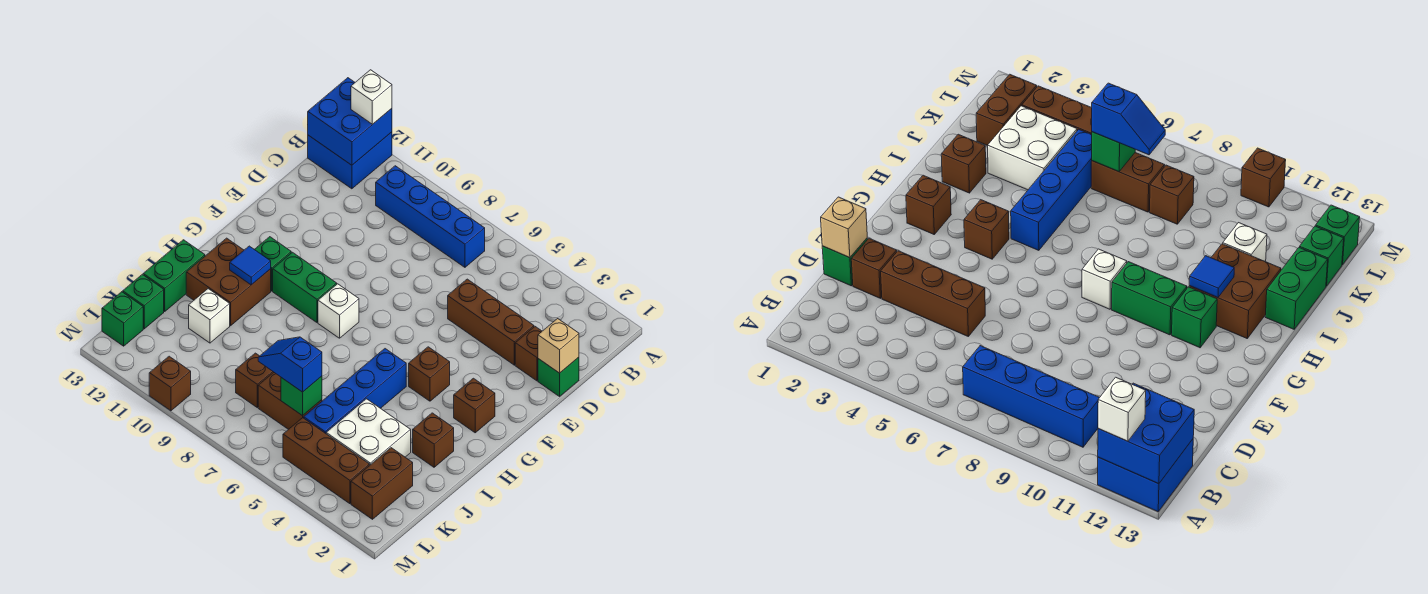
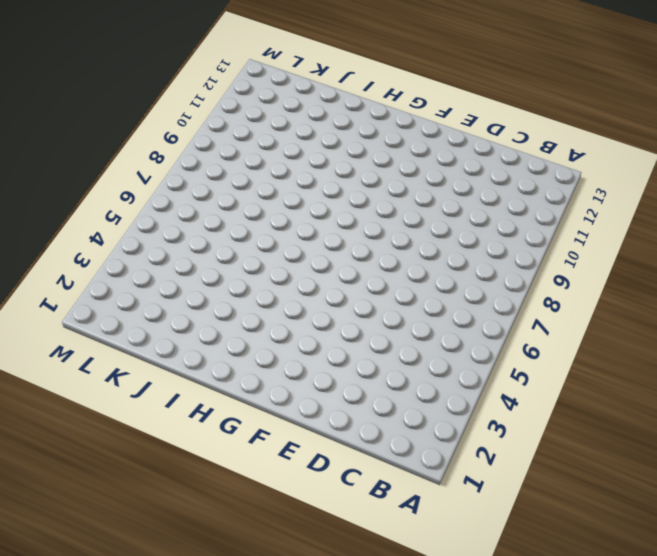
none -> blue brick A12:B13 level 1
none -> blue brick B7:B10 level 1
none -> green brick D1 level 1

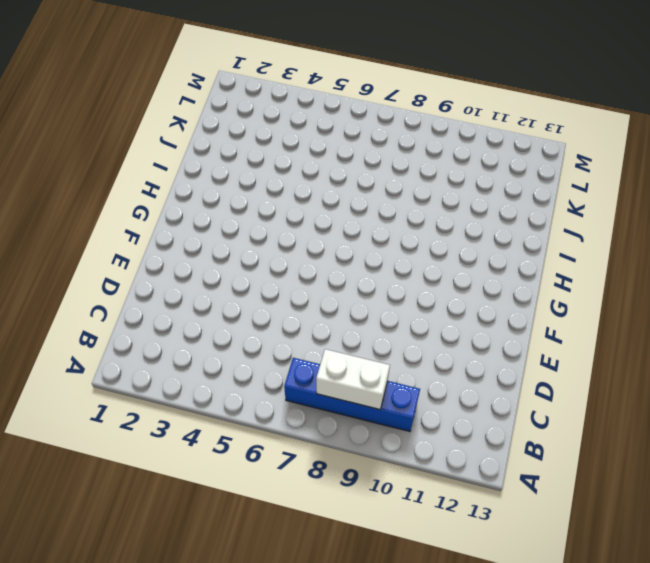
white brick B8:B9 level 2 -> none
none -> blue brick A12:B13 level 1
none -> green brick D1 level 1
none -> brown brick D2 level 1

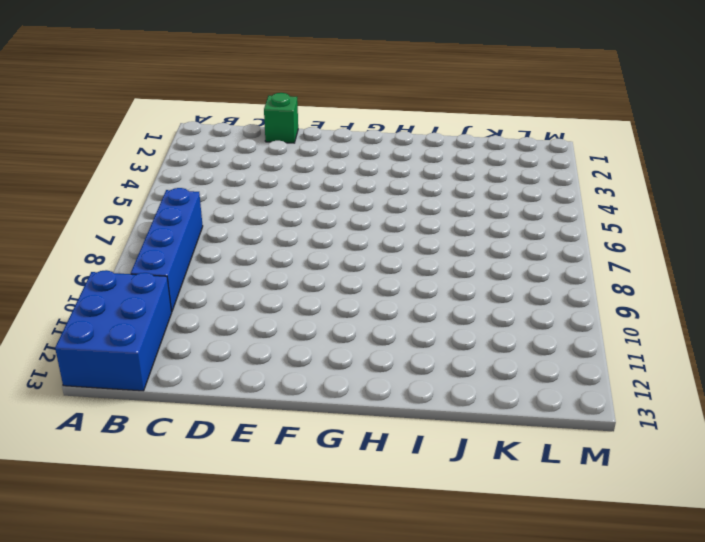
blue brick A11:B13 level 1 -> blue brick A12:B13 level 1
none -> brown brick D2 level 1
none -> brown brick D3:D5 level 1
none -> brown brick G2 level 1

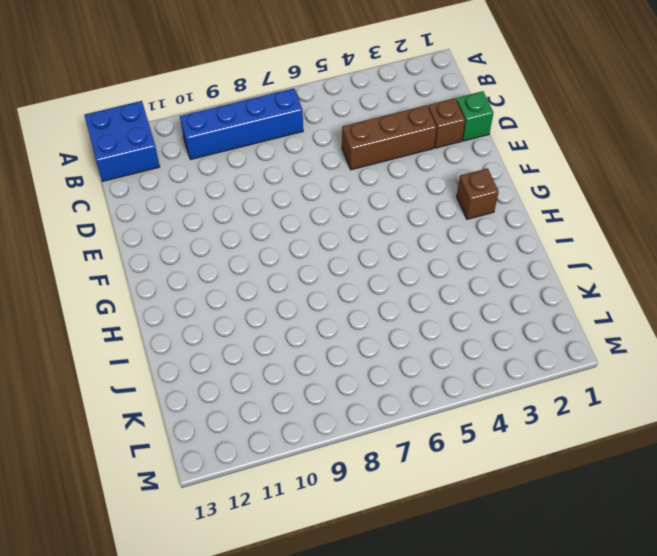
none -> brown brick G4 level 1
none -> white brick G8 level 1
none -> green brick G9:G10 level 1

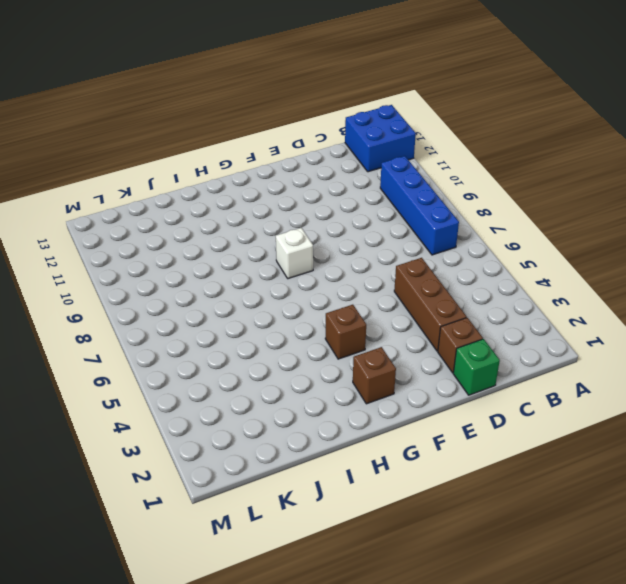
none -> green brick G9:G10 level 1
none -> green brick G11 level 1
none -> blue brick H5:K5 level 1

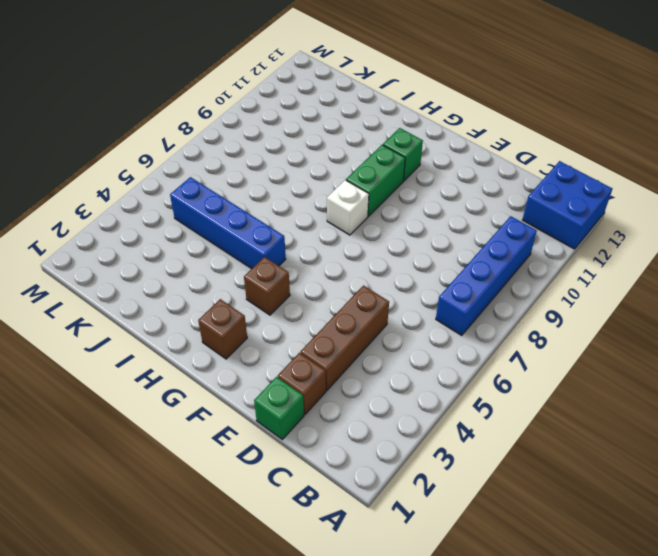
none -> brown brick H11:I12 level 1
none -> brown brick I2 level 1
none -> green brick I13:J13 level 1

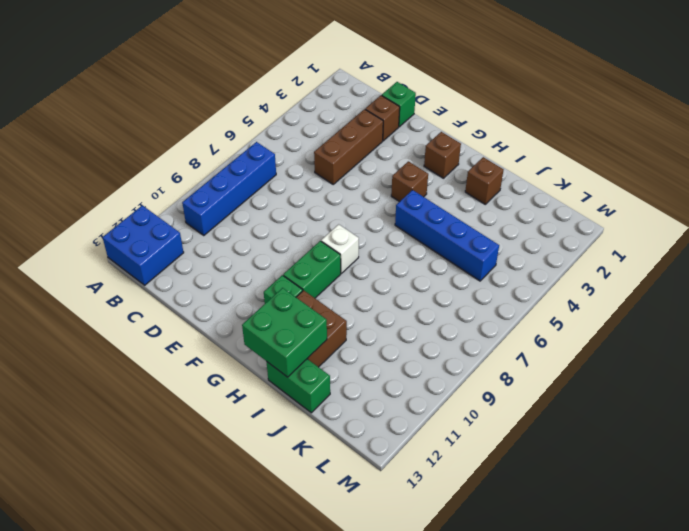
green brick H12:I13 level 2 -> none
none -> white brick J3:K4 level 1
none -> white brick J11 level 1
none -> brown brick K2:L2 level 1

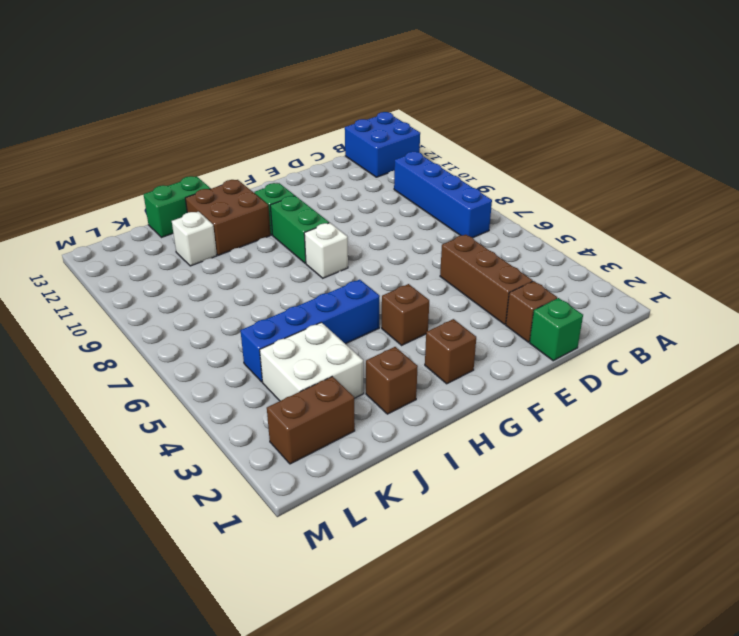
none -> brown brick K6:K7 level 1
none -> brown brick K8 level 1
none -> green brick K13 level 1

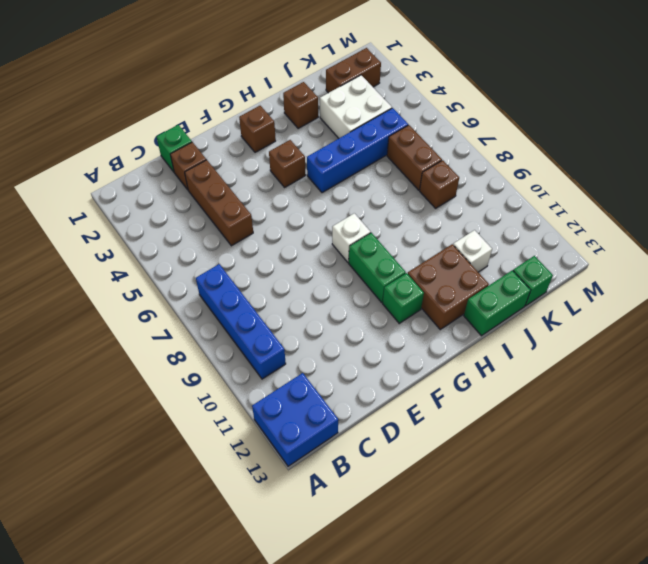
none -> brown brick L3:L5 level 1
none -> green brick L13 level 1
none -> brown brick M10 level 1

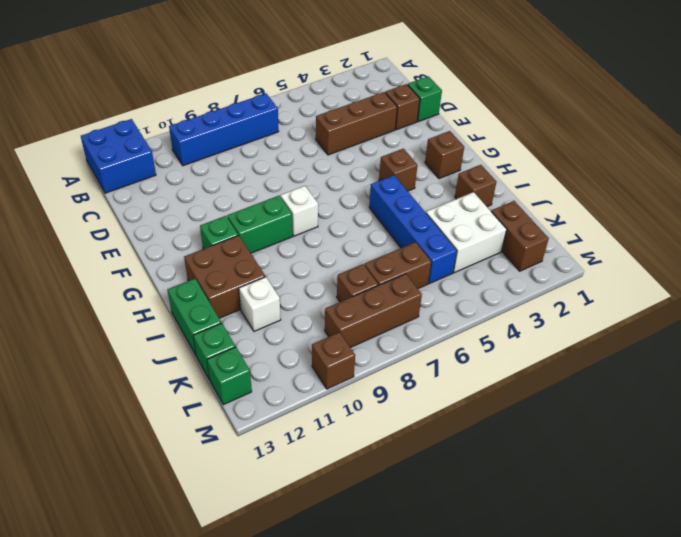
brown brick L7:L9 level 1 -> brown brick L3:L5 level 1
none -> blue brick A12:B13 level 2
none -> tan brick D1 level 2
none -> blue tile H11 level 2

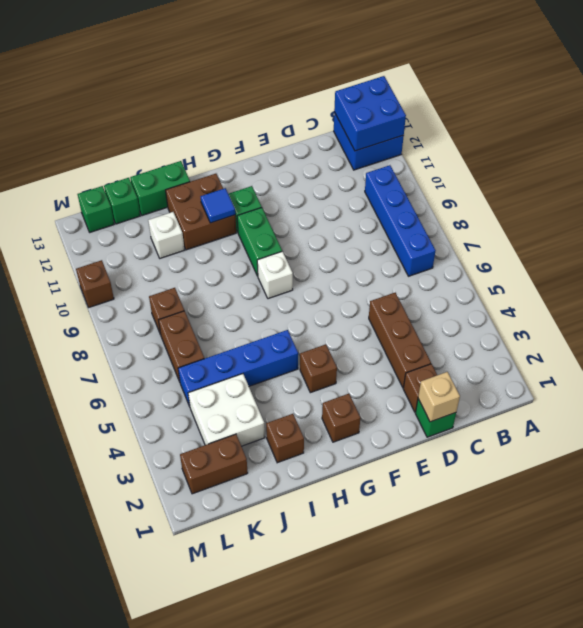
none -> brown brick L3:L5 level 1
none -> green brick K6 level 2
none -> white brick A12 level 3

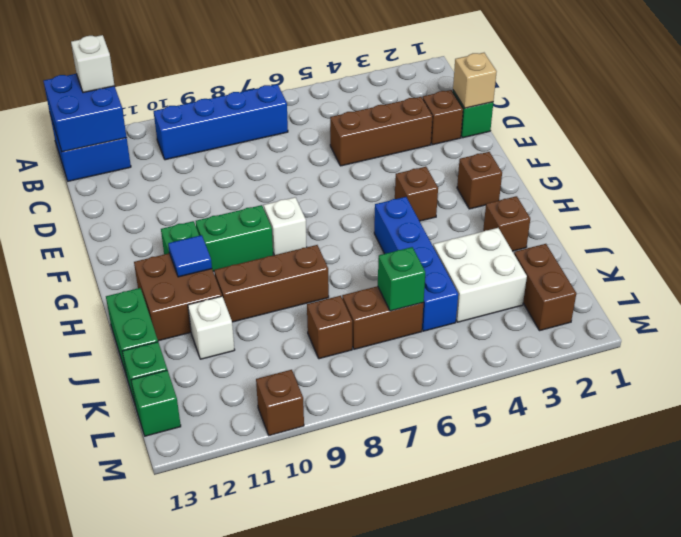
brown brick I8:I10 level 1 -> brown brick L3:L5 level 1
none -> blue slope K6:K7 level 3 top 6

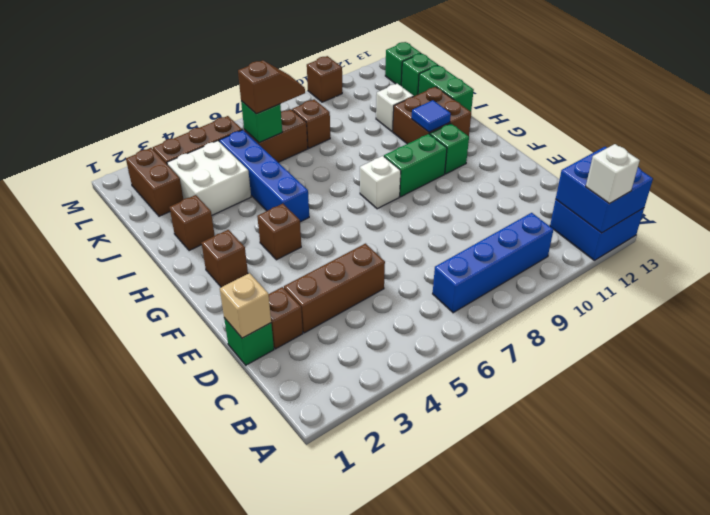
brown slope K6:K7 level 3 top 6 -> blue slope K6:K7 level 3 top 6

